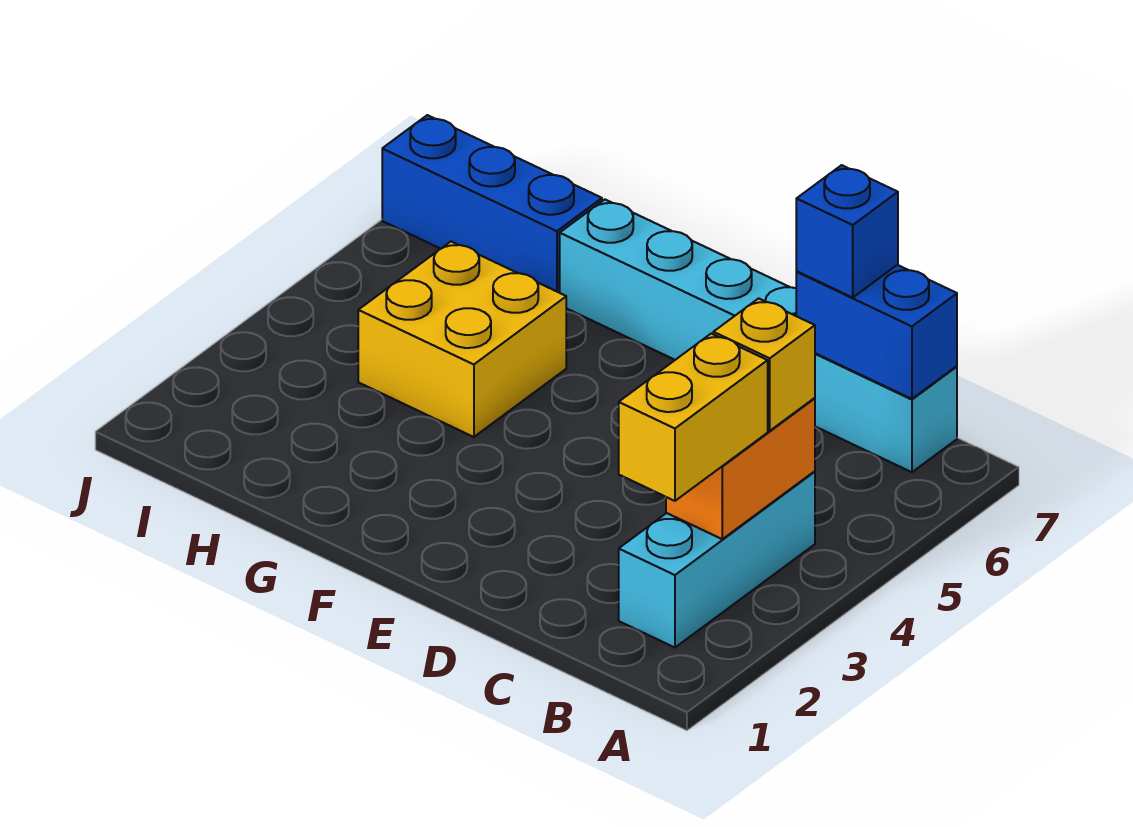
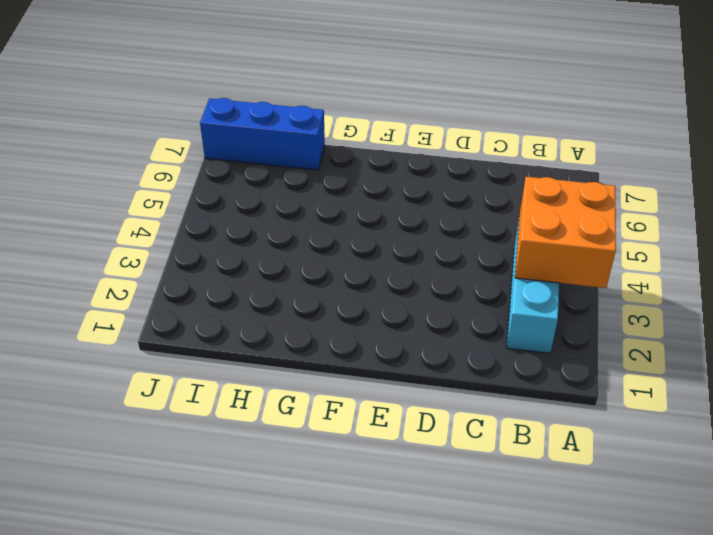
orange brick A3:B4 level 2 -> orange brick B3:B4 level 2
none -> cyan brick B7:G7 level 1
none -> yellow brick G4:H5 level 1

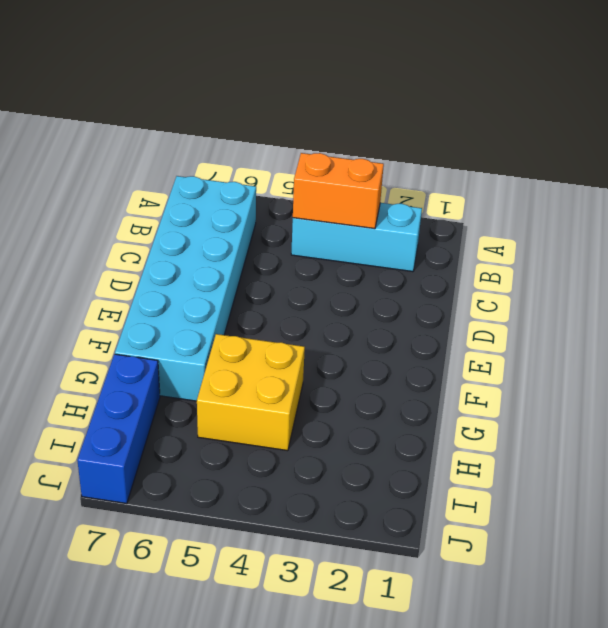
cyan brick B6:G7 level 1 -> cyan brick B7:G7 level 1
none -> blue brick B7:C7 level 2
none -> yellow brick B2:B3 level 3

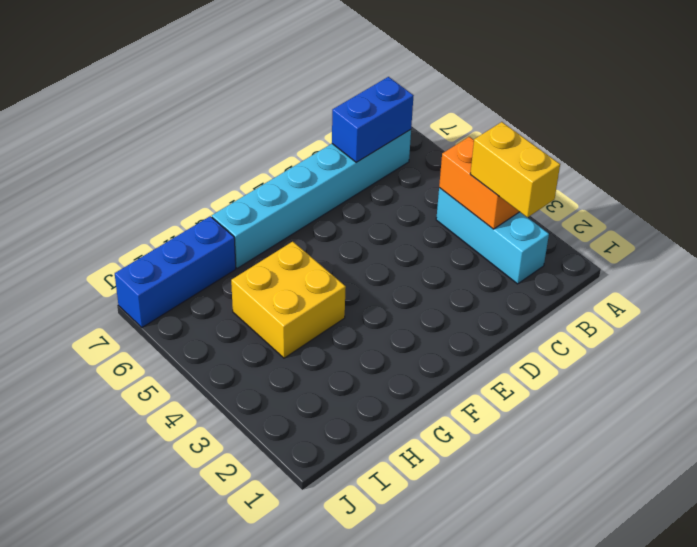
none -> yellow brick B4 level 3
none -> blue brick C7 level 3

